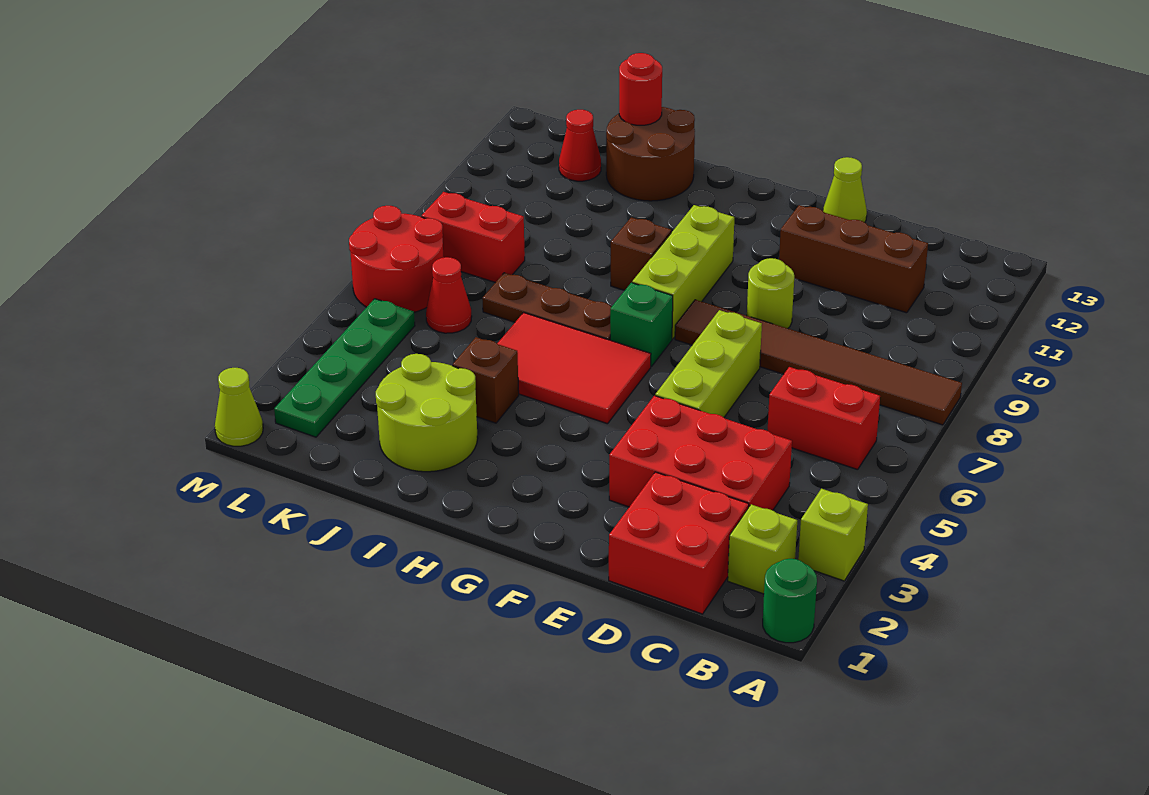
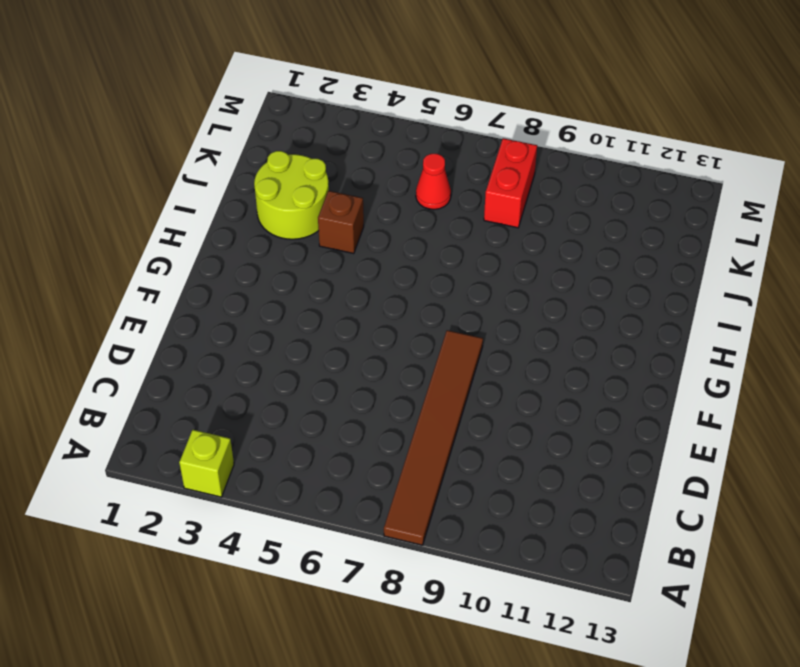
none -> green round brick A1 level 1
none -> lime brick B2 level 1
none -> red brick B6:C6 level 1

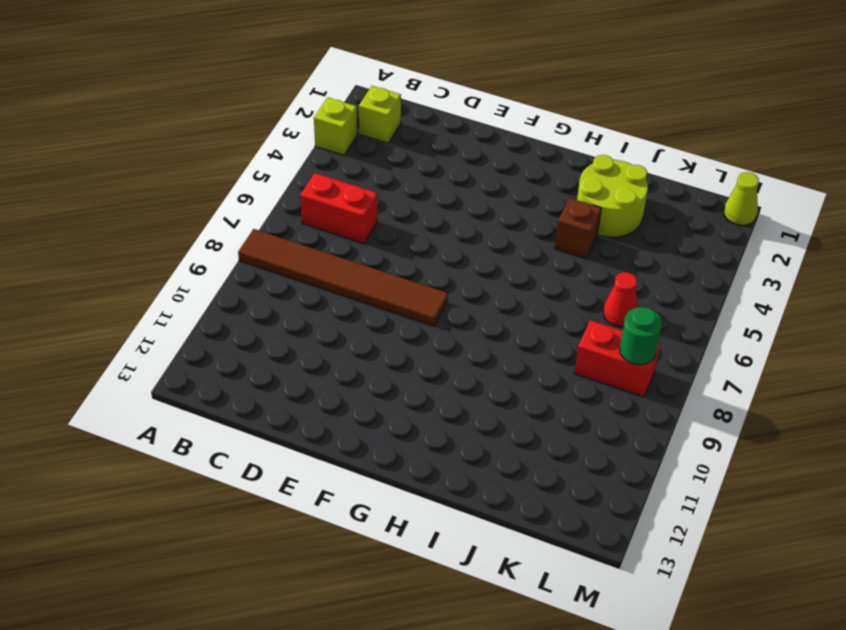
green round brick L8 level 2 -> green round brick A1 level 1
none -> red brick C1:D2 level 1
none -> red brick C3:E4 level 1
none -> brown brick C11:E11 level 1

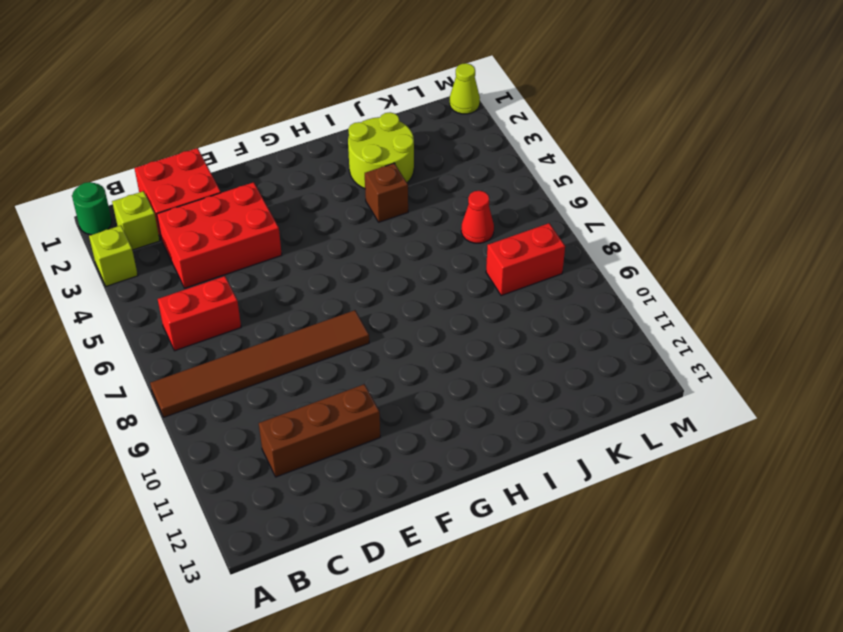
none -> lime brick E5:E7 level 1
none -> lime round brick E9 level 1
none -> lime cone E13 level 1

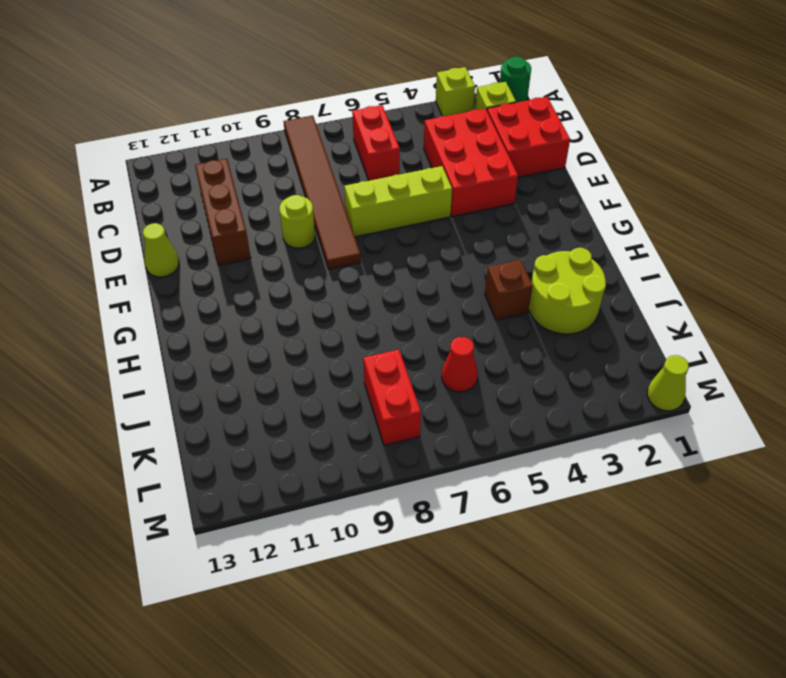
none -> red tile G5:I6 level 1
none -> green brick G7 level 1
none -> lime brick G8:G10 level 1

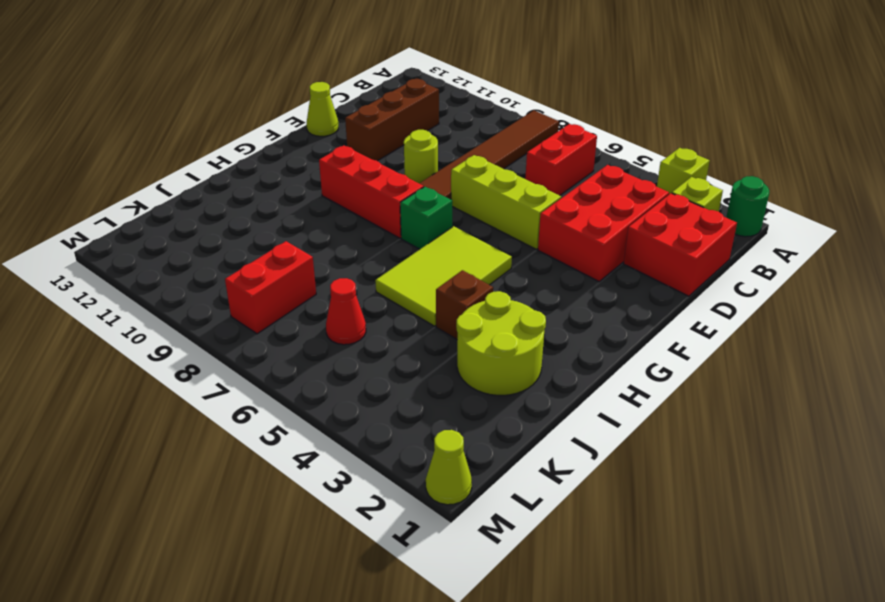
lime tile G5:I6 level 1 -> red tile G5:I6 level 1
red brick G8:G10 level 1 -> lime brick G8:G10 level 1
none -> brown plate H7:J7 level 1
none -> brown brick H9 level 1
none -> brown round brick I12:J13 level 1

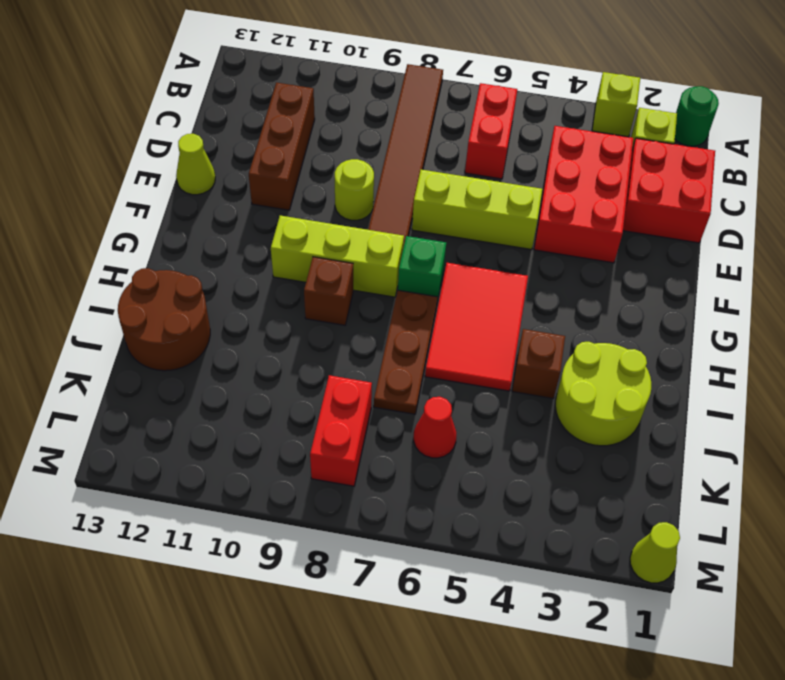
none -> red cone K12 level 1
none -> green plate L2:L5 level 1
none -> red round brick L6:M7 level 1

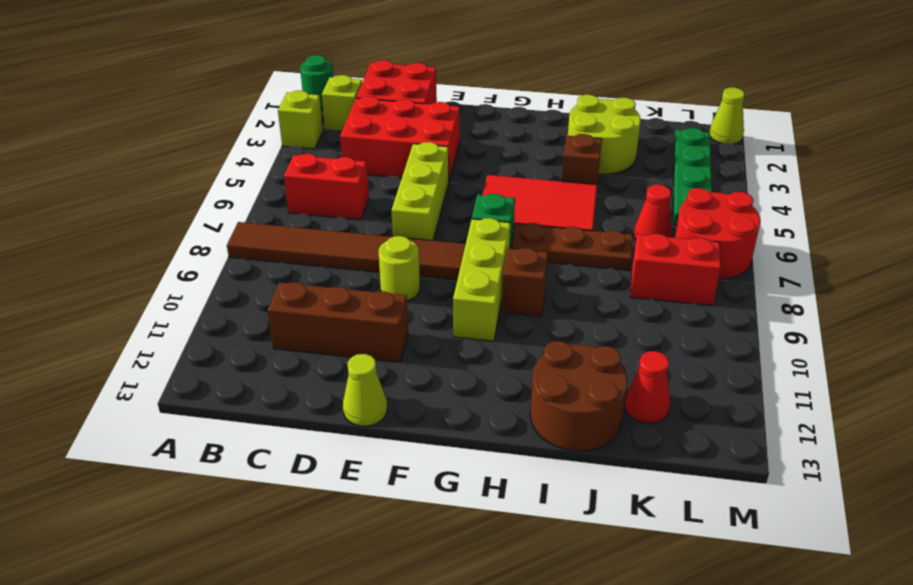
none -> red round brick J13 level 2

